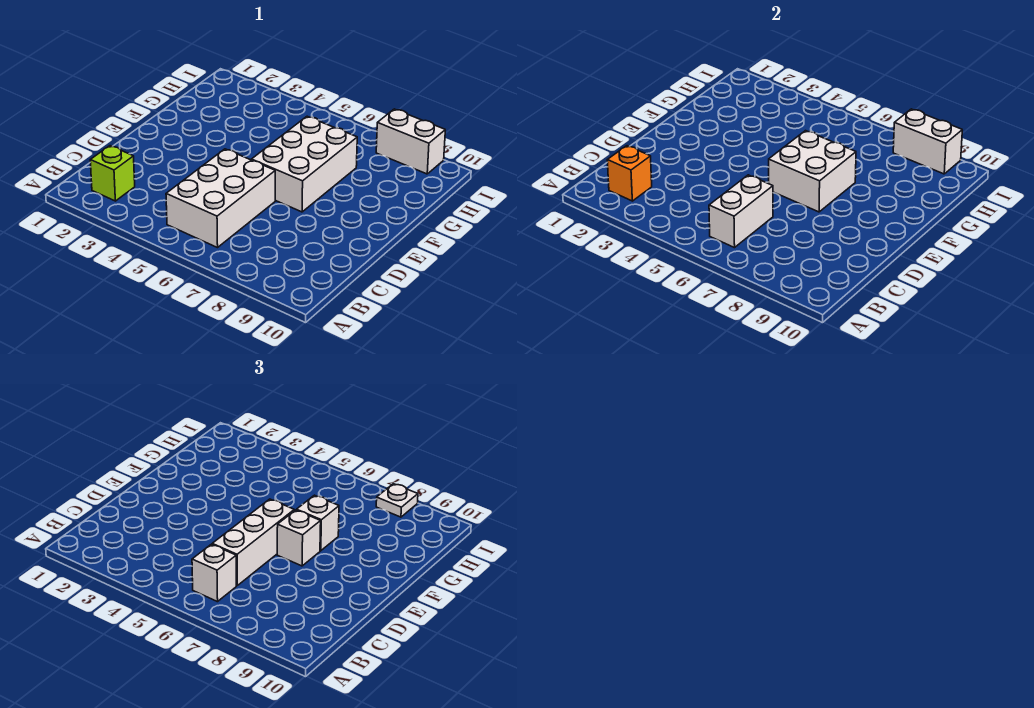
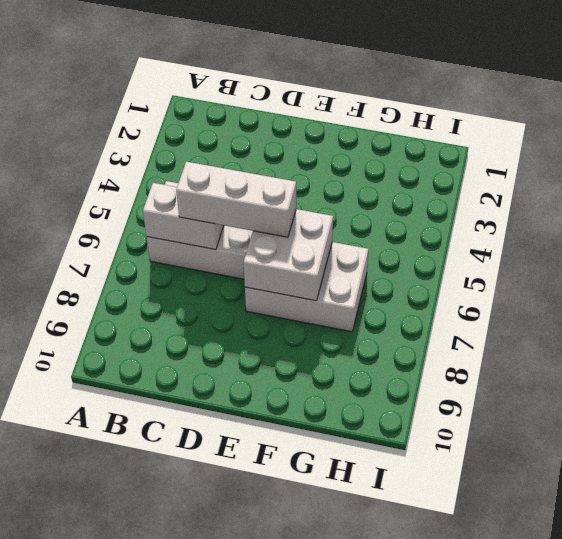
none -> lime brick B2 level 1
none -> white brick I8:I9 level 1
none -> orange brick B2 level 2

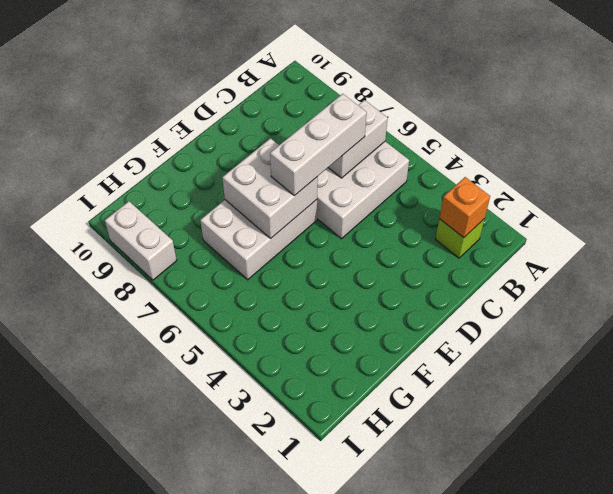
none -> white brick I8:I9 level 2
none -> white brick B6 level 3
none -> white brick E7 level 3

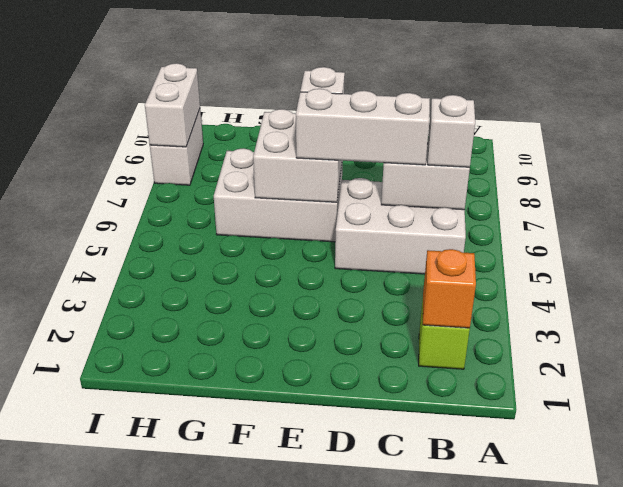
none -> white brick F7 level 3
none -> white plate I8 level 3

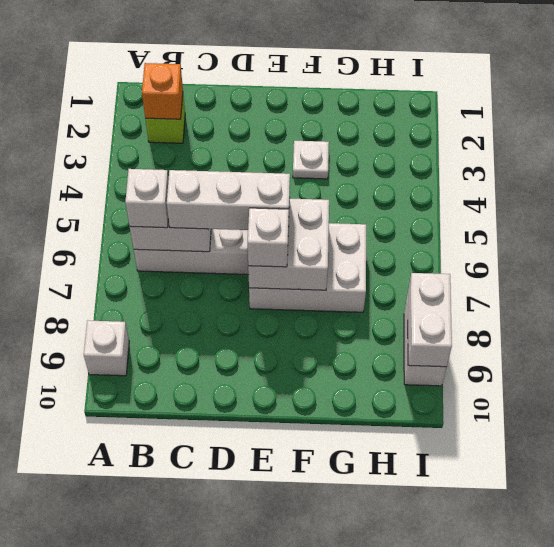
white brick A9 level 1 -> white brick F7 level 3
white plate F3 level 1 -> white plate I8 level 3

